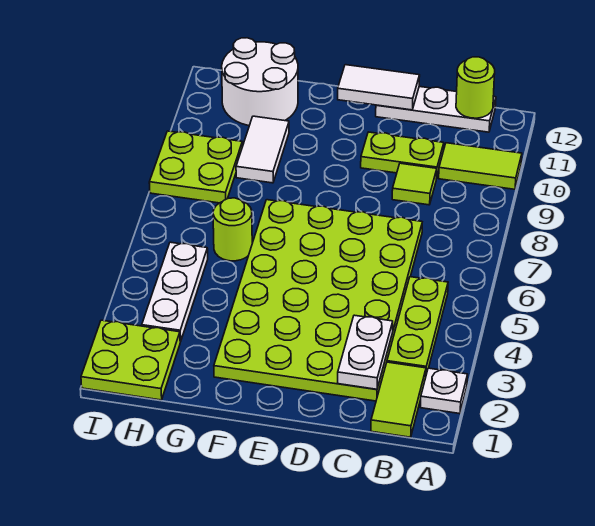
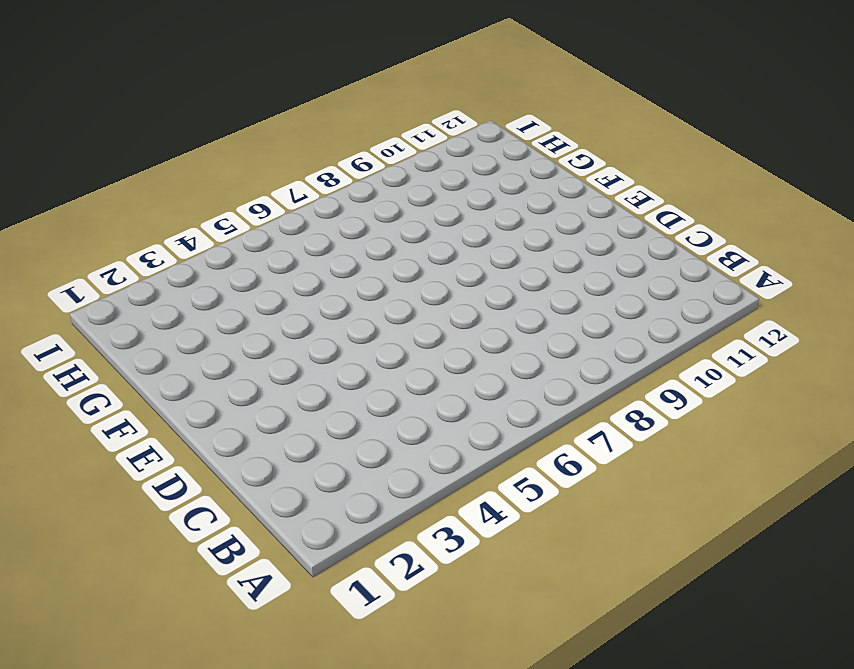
none -> white plate A2 level 1
none -> lime tile A10:B10 level 1
none -> lime tile B1:B2 level 1

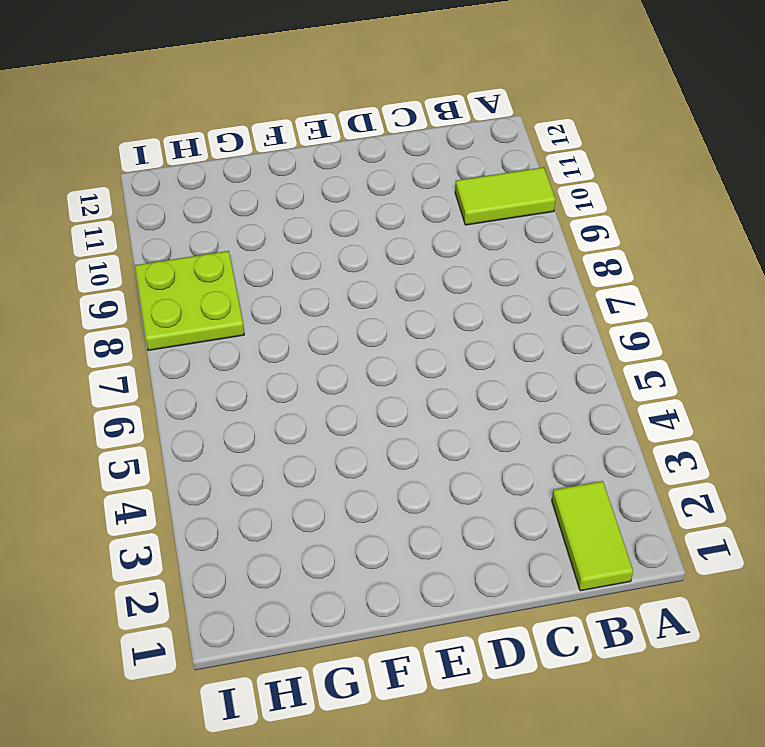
none -> white plate A2 level 1
none -> lime plate B3:B5 level 1
none -> white plate B12:D12 level 1

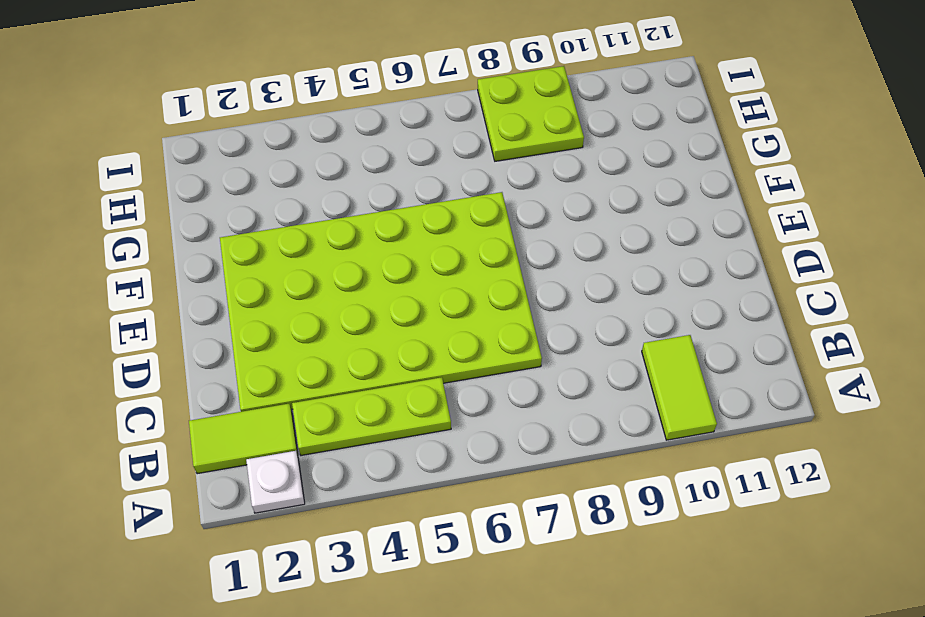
none -> white plate B12:D12 level 1
none -> lime tile C9 level 1
none -> lime plate C10:D10 level 1

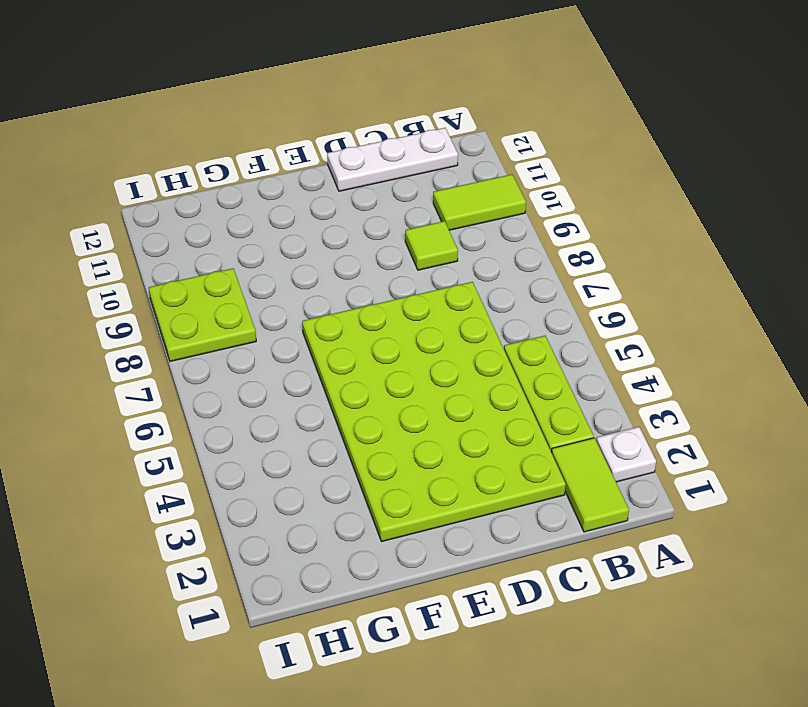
none -> lime plate C10:D10 level 1
none -> lime round brick G6 level 1
none -> white tile G9:G10 level 1

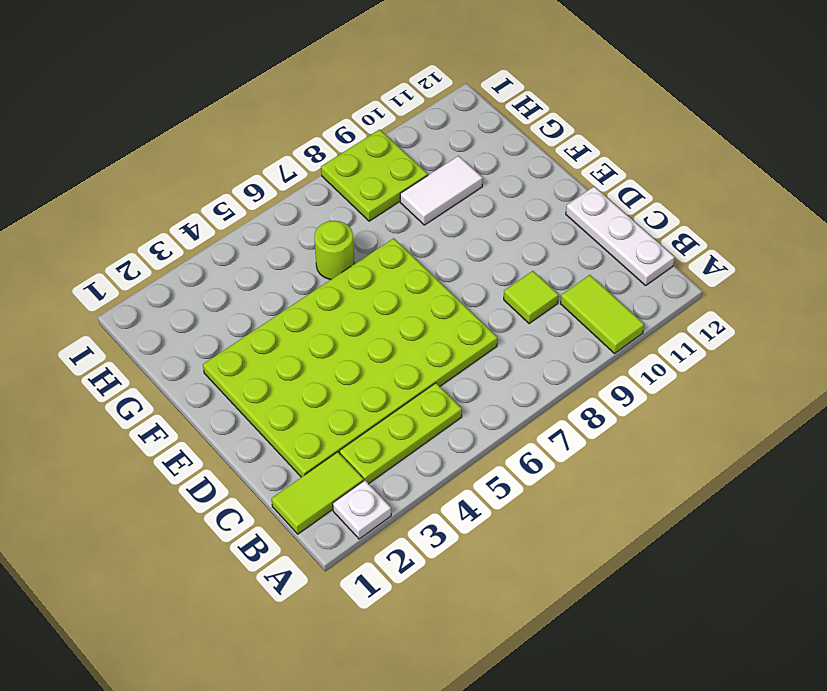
none -> lime plate C10:D10 level 1
none -> white round brick G11:H12 level 1
none -> lime plate H1:I2 level 1

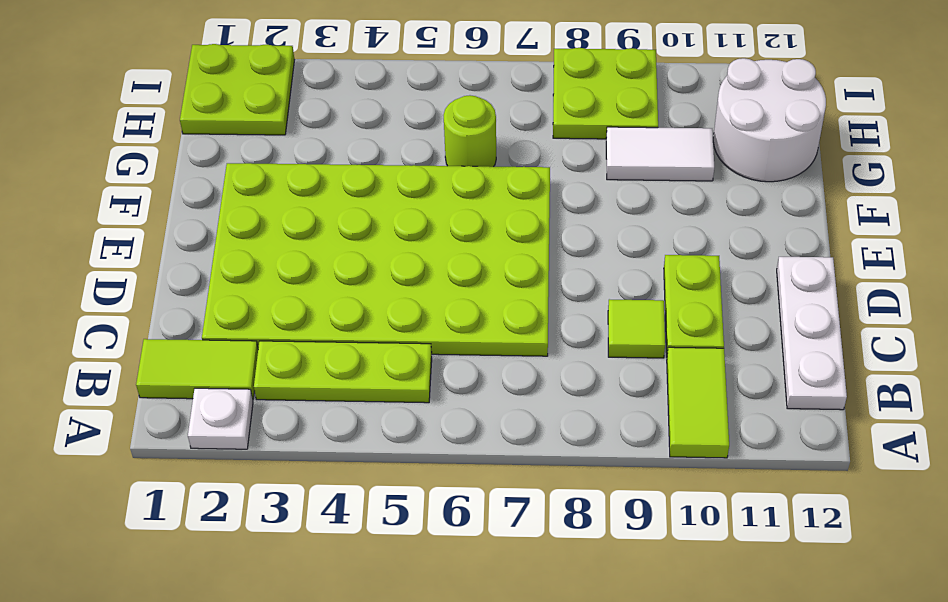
none -> white plate H3:H5 level 1
none -> lime round brick B12 level 2
none -> white plate C2:C3 level 2

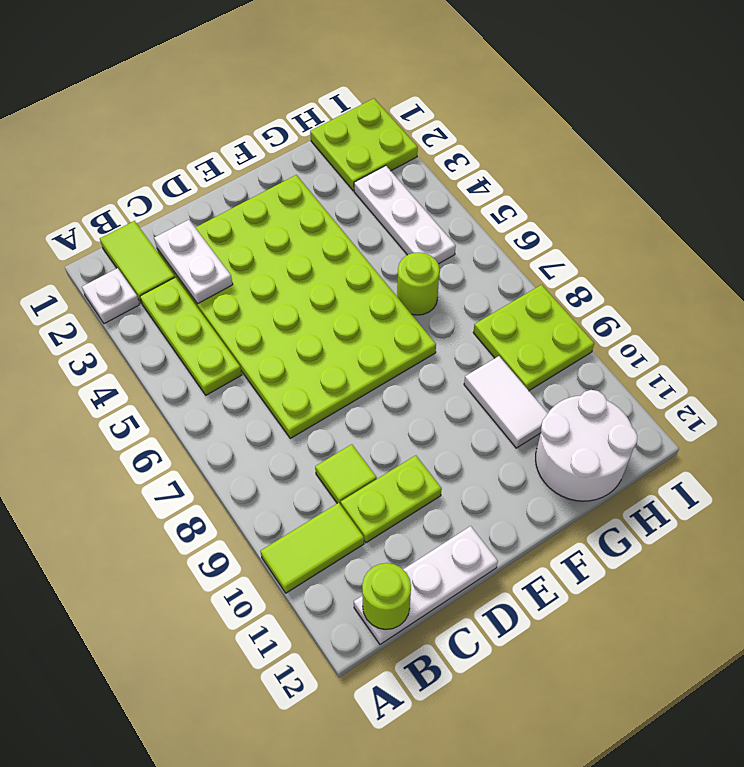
none -> white tile D12:E12 level 2

